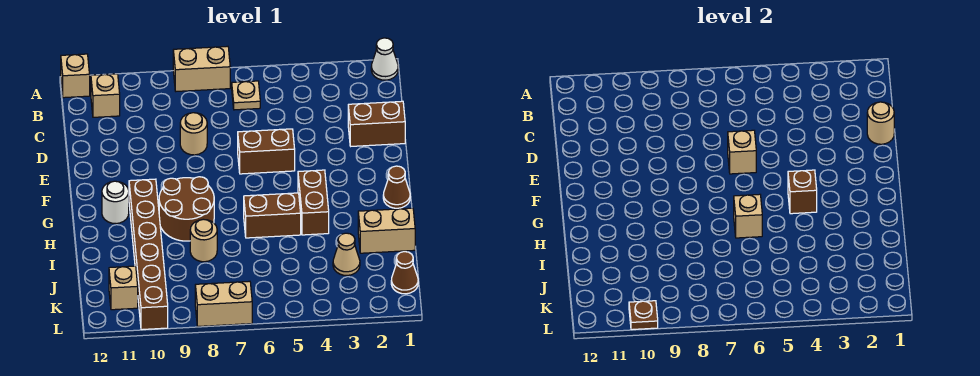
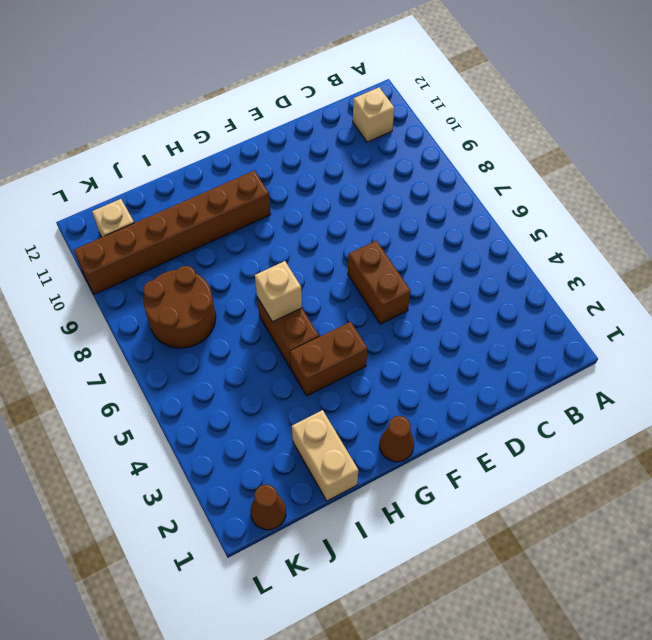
brown round brick J7:K8 level 1 -> brown round brick G8:H9 level 1
none -> white cone A1 level 1
none -> tan brick A7:A8 level 1
none -> tan brick A12 level 1

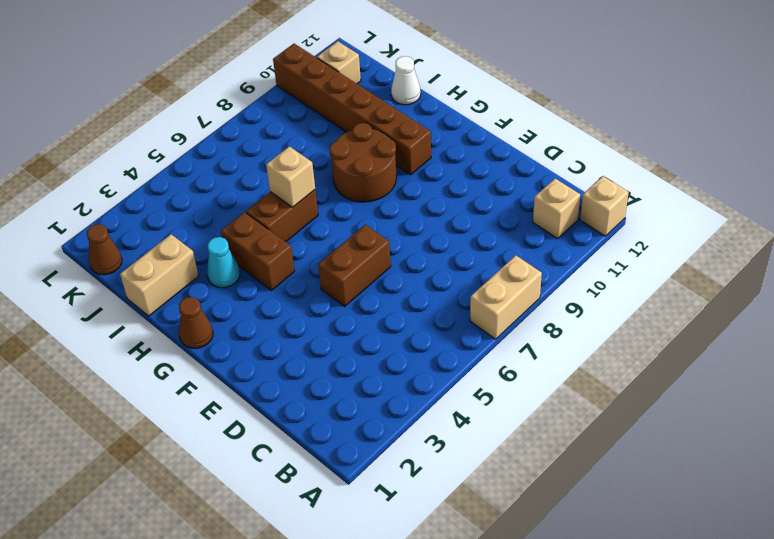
cyan cone H3 level 1 -> none
white cone I12 level 1 -> white cone A1 level 1
none -> tan plate B6 level 1
none -> brown brick D1:D2 level 1
none -> tan round brick D8 level 1

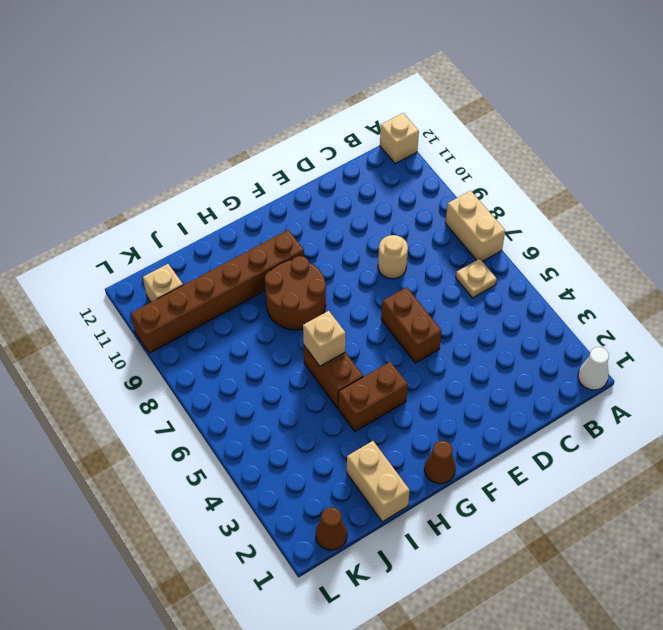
none -> tan brick B11 level 1
none -> brown brick D1:D2 level 1
none -> white round brick G11 level 1

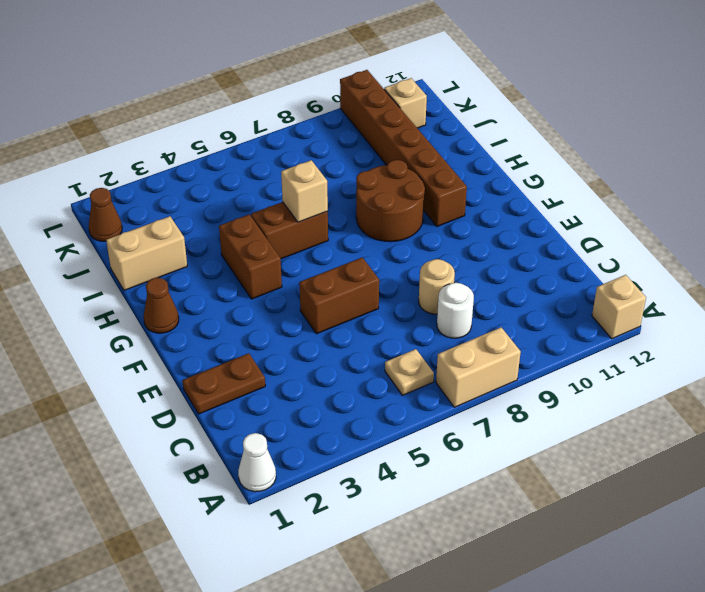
white round brick C8 level 1 -> white round brick G11 level 1
brown plate D1:D2 level 1 -> brown brick D1:D2 level 1
none -> tan brick B11 level 1
none -> tan round brick I8 level 1
none -> tan cone J3 level 1

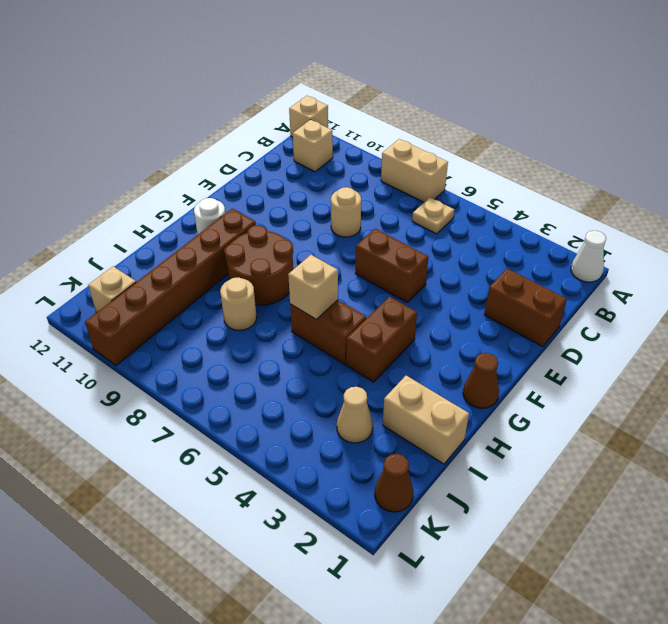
none -> tan brick L7:L8 level 1
none -> tan round brick D1 level 2
none -> tan brick E6 level 2

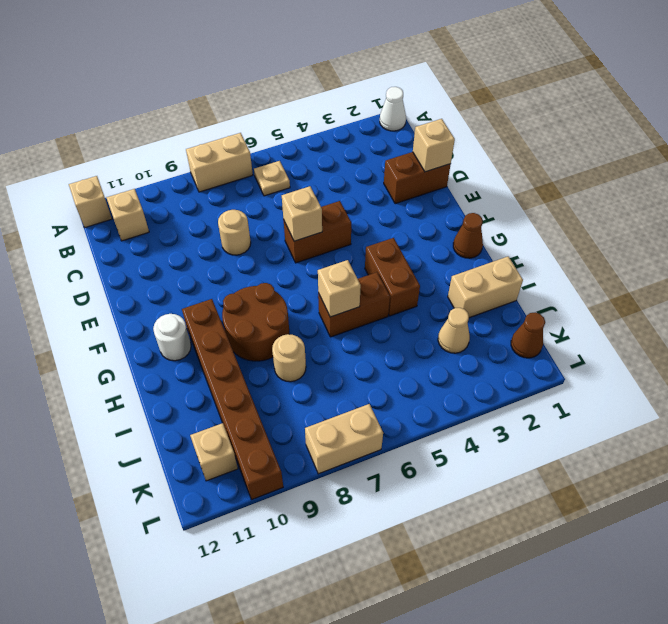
tan brick D1 level 2 -> tan round brick D1 level 2
none -> brown brick G4 level 2
none -> brown plate L10 level 2

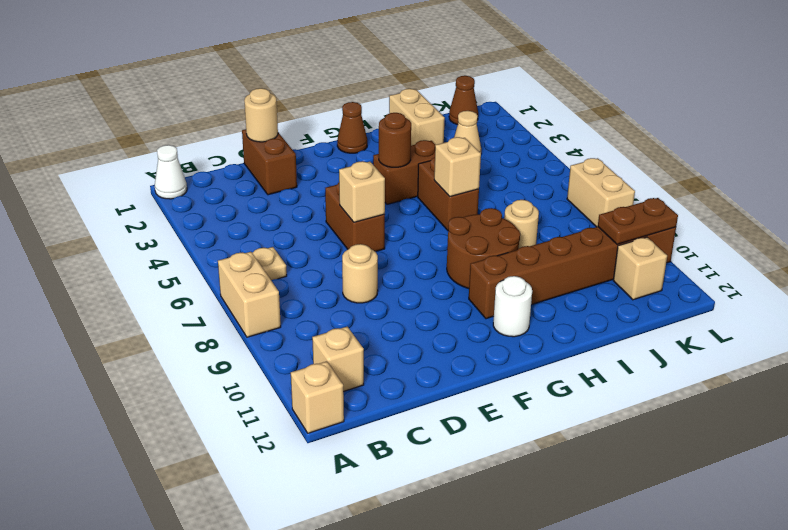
brown round brick G4 level 2 -> brown brick G4 level 2
brown plate K10:L10 level 2 -> brown plate L10 level 2

